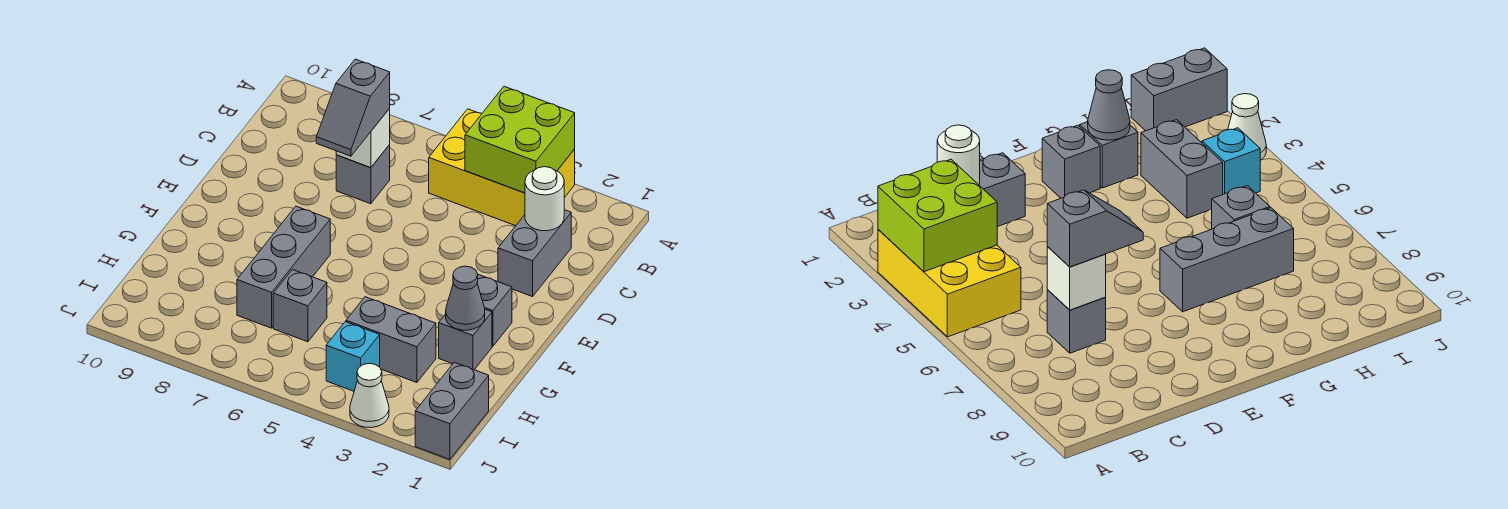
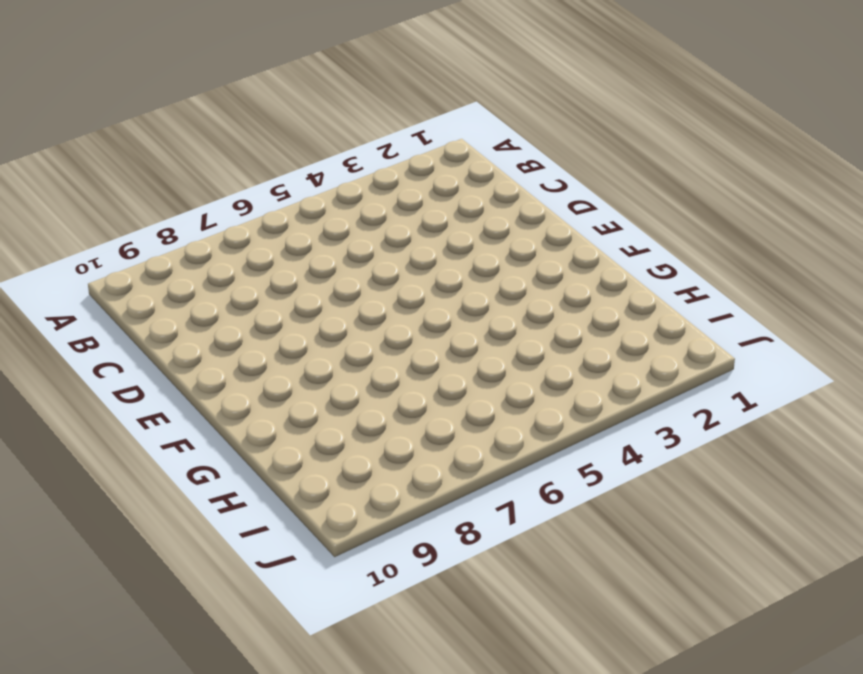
none -> yellow brick A3:B5 level 1
none -> grey brick C2:D2 level 1
none -> grey brick C7 level 1

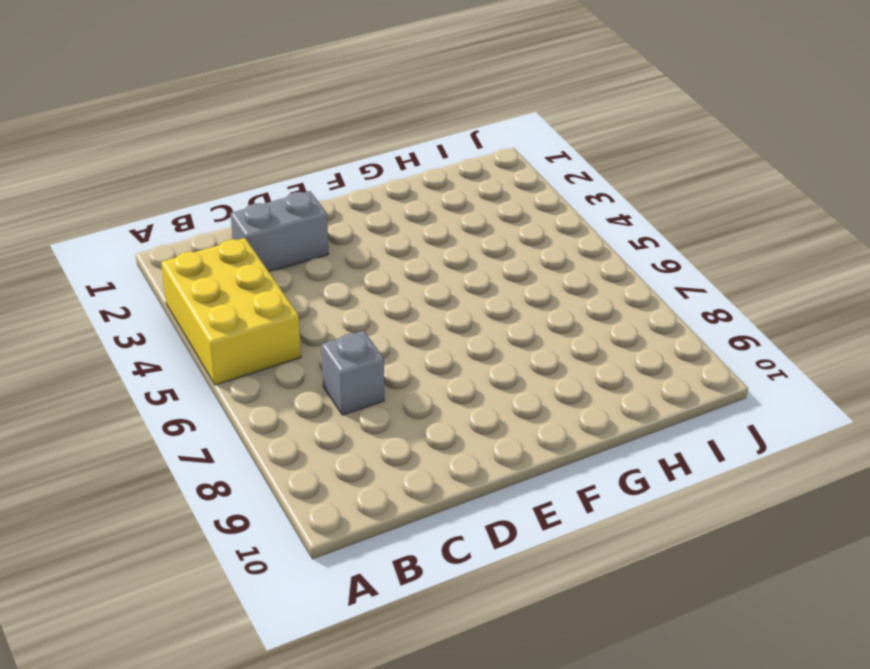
none -> grey brick F2 level 1
none -> grey brick F7:H7 level 1
none -> grey brick G2 level 1

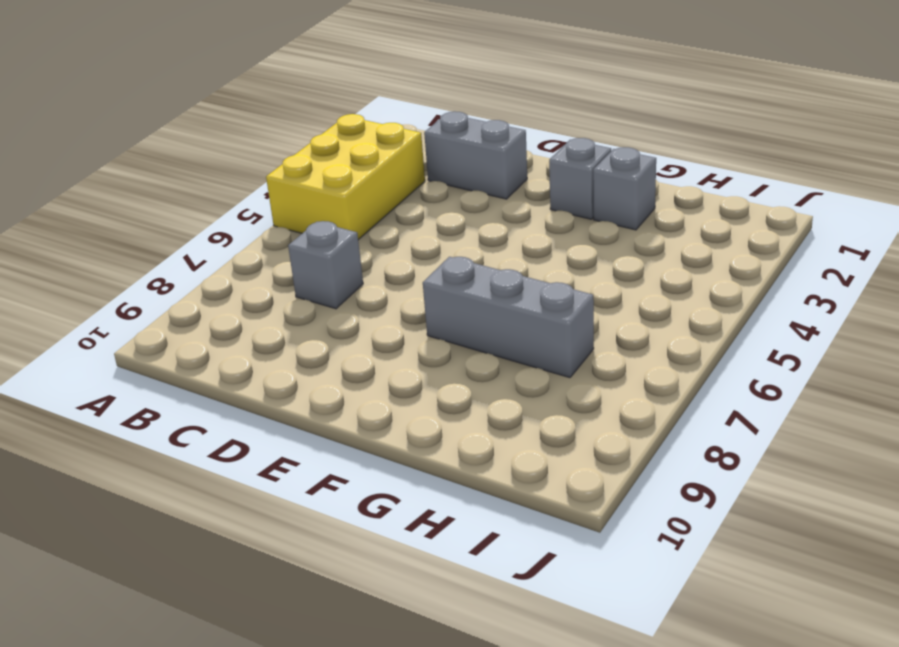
none -> grey brick H3:H4 level 1
none -> grey brick H6 level 1
none -> grey brick I1:J1 level 1

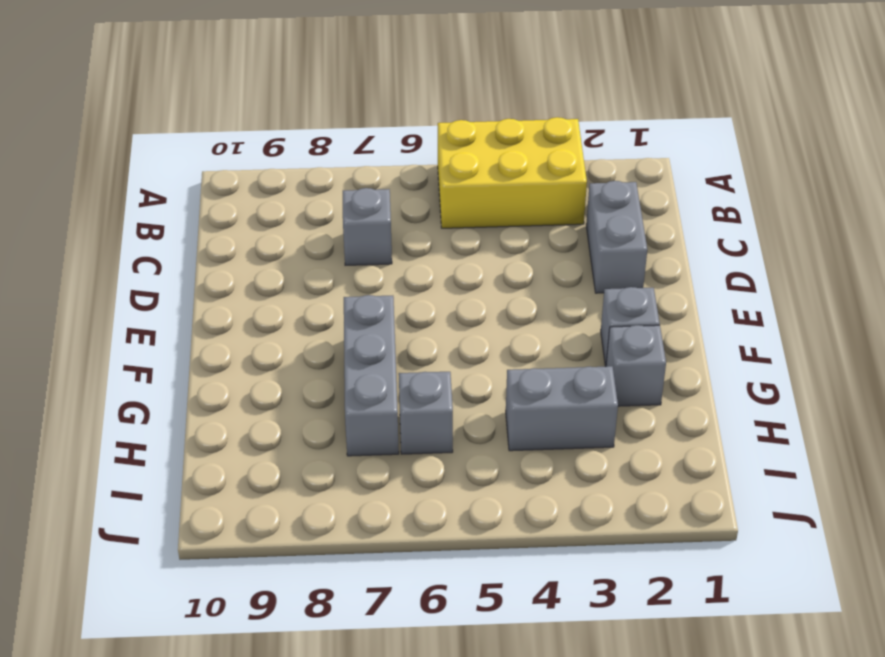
none -> grey brick I1:J1 level 1
none -> cyan brick I4 level 1
none -> white cone J3 level 1

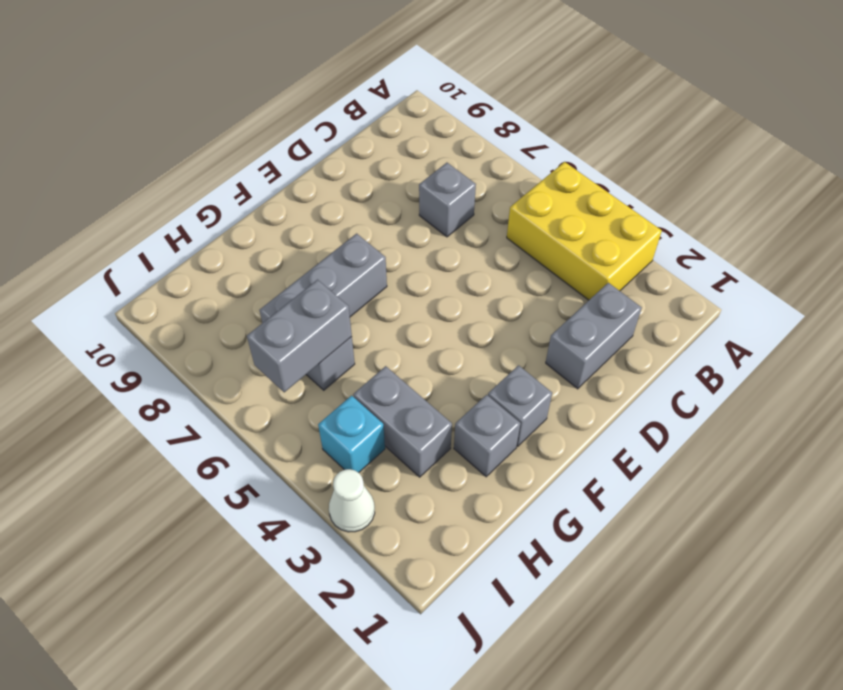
grey brick H6:I6 level 2 -> grey brick I1:J1 level 1
none -> lime brick A3:B4 level 2
none -> white round brick C2 level 2
none -> white brick C7 level 2

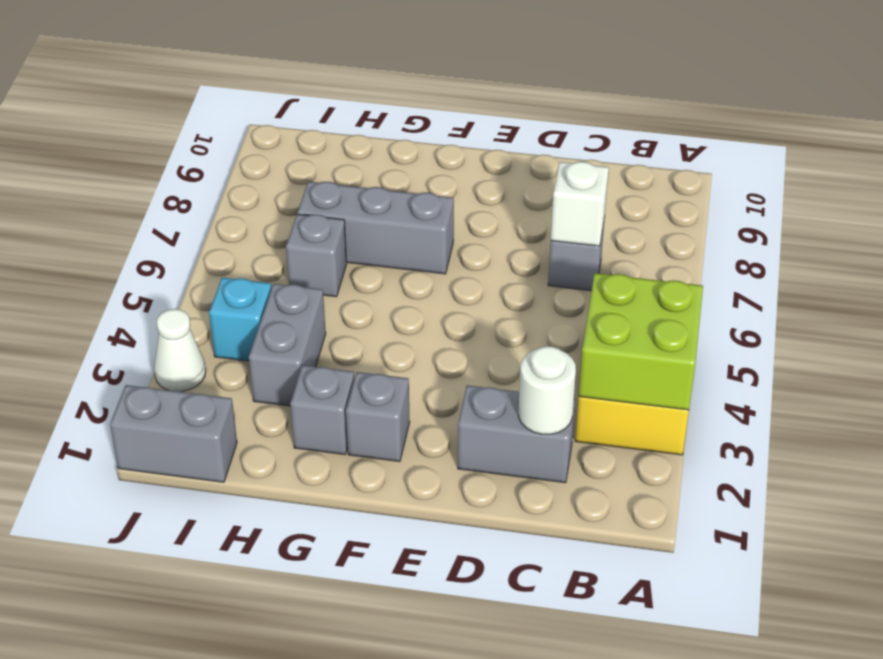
none -> grey cone G2 level 2
none -> grey slope C7:D7 level 3 top C

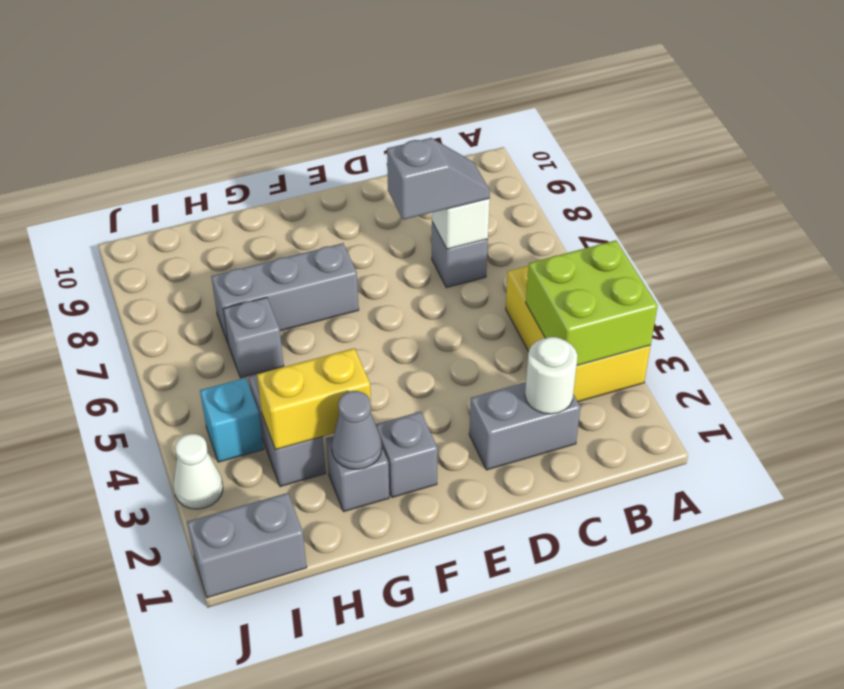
grey slope C7:D7 level 3 top D -> grey slope C7:D7 level 3 top C
yellow brick G3:H3 level 2 -> none

